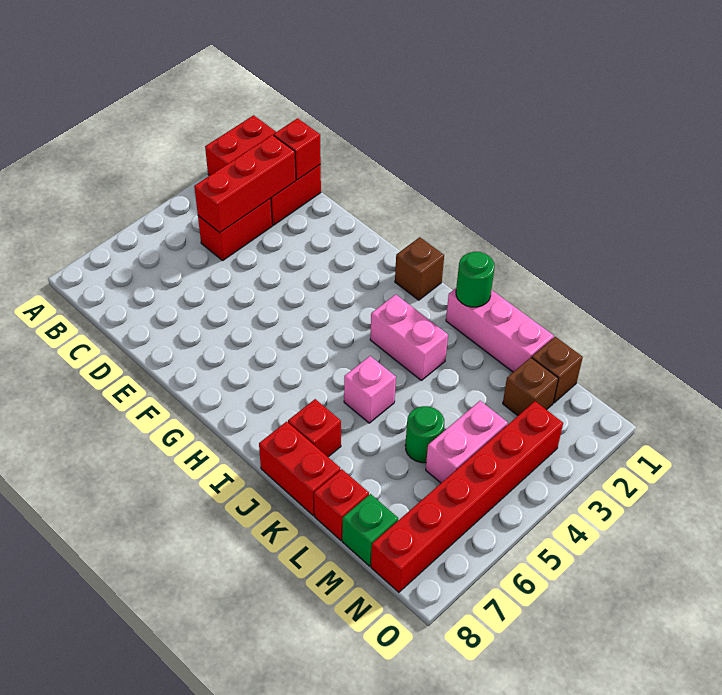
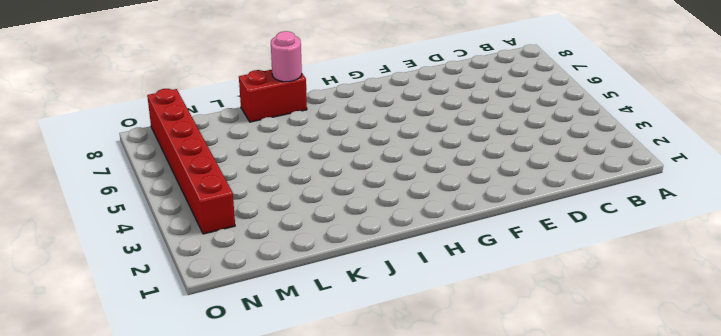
pink round brick J8 level 2 -> none
none -> red brick A1:C2 level 1
none -> red brick C3:C4 level 1
none -> brown brick H1 level 1

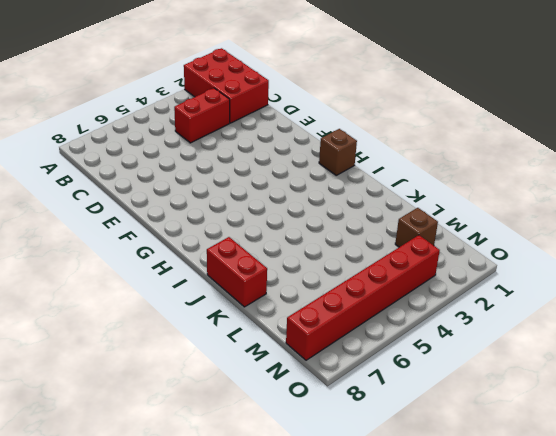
none -> pink brick I3:J3 level 1
none -> pink brick J1:L1 level 1
none -> pink brick J5 level 1

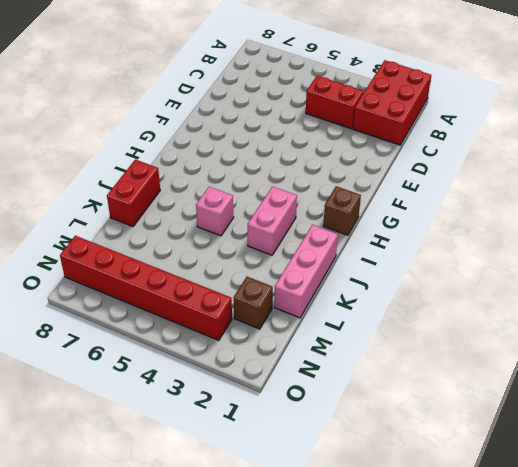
none -> red brick J7 level 1
none -> green round brick L5 level 1
none -> red brick L8 level 1

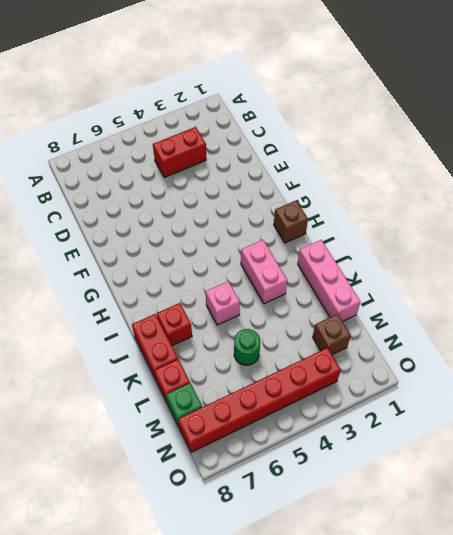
none -> red brick A1:C2 level 1
none -> brown brick M1 level 1
none -> pink brick M4:M5 level 1

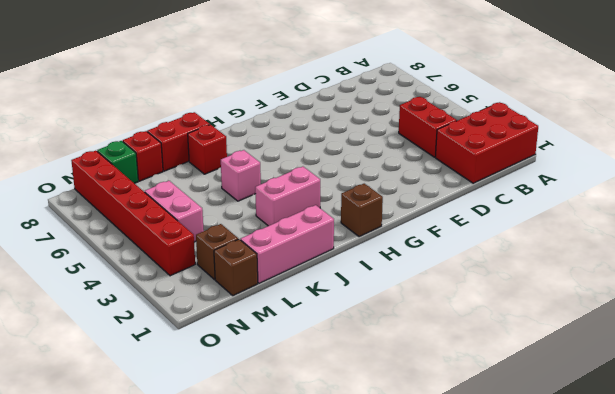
none -> green round brick L5 level 1
none -> red brick C1 level 2
none -> red brick C2:C4 level 2

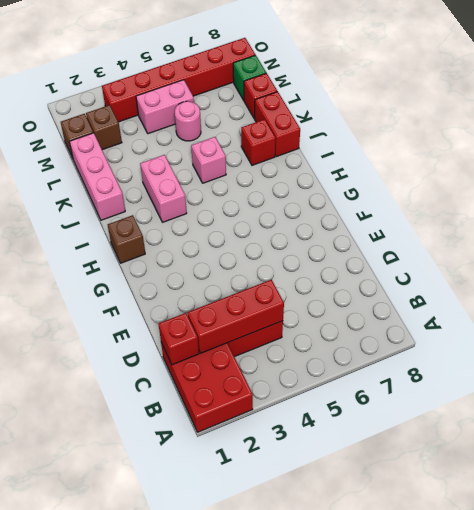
pink round brick L5 level 1 -> green round brick L5 level 1
none -> green round brick J1 level 2

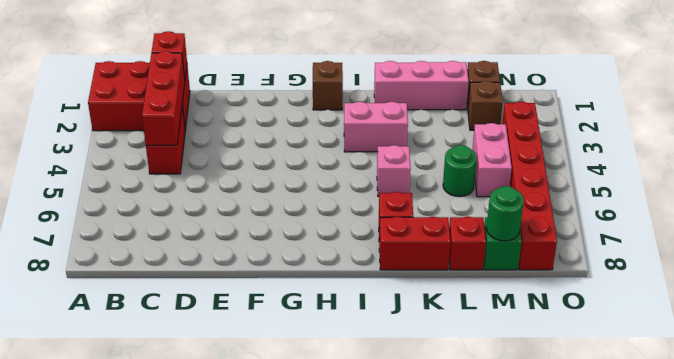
green round brick M8 level 2 -> green round brick J1 level 2

